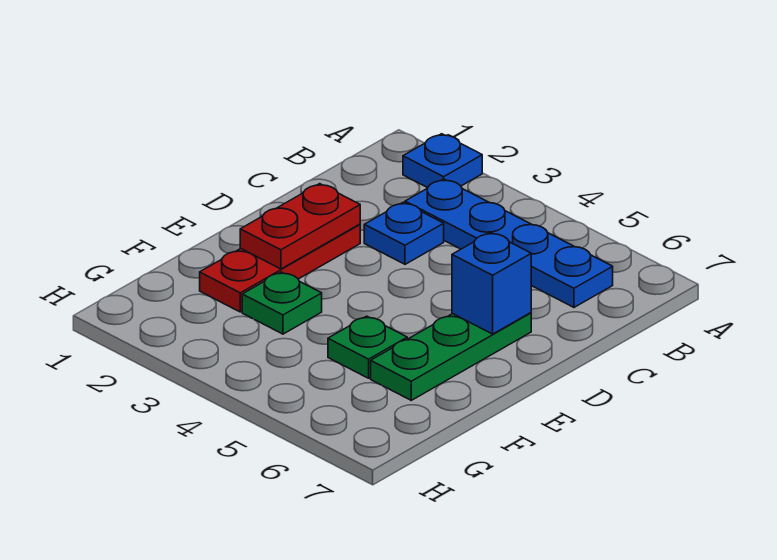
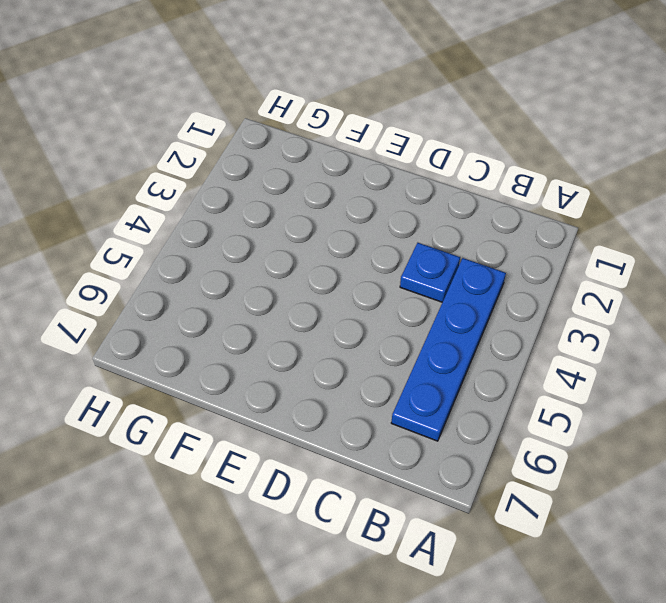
none -> blue plate A2 level 1
none -> red plate D2:F2 level 1

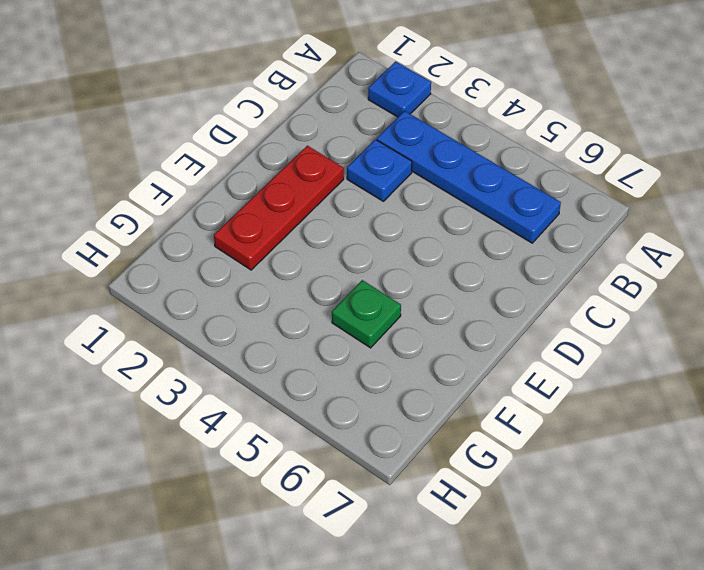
none -> green plate D6:F6 level 1
none -> green plate F3 level 1

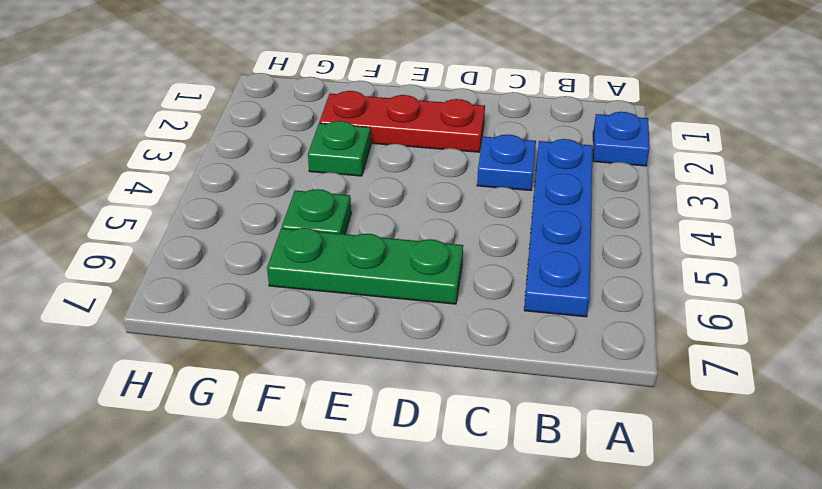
none -> red plate D2:E2 level 2
none -> blue brick D6 level 2

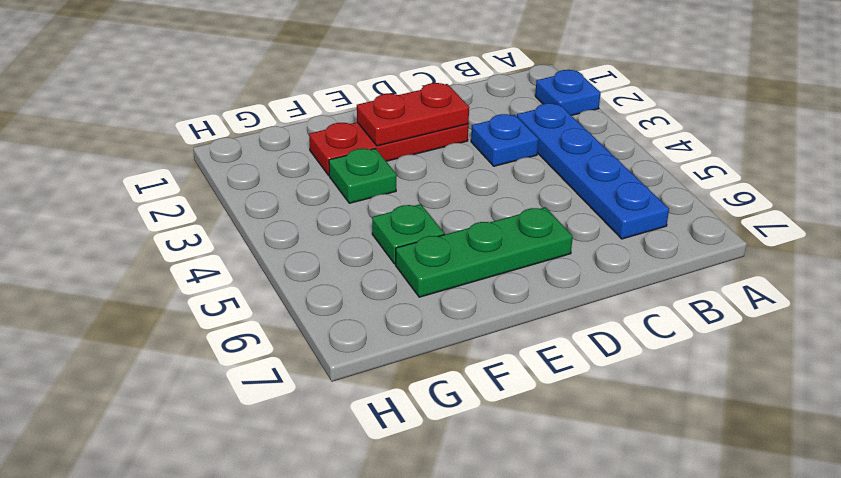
none -> blue brick D6 level 2

